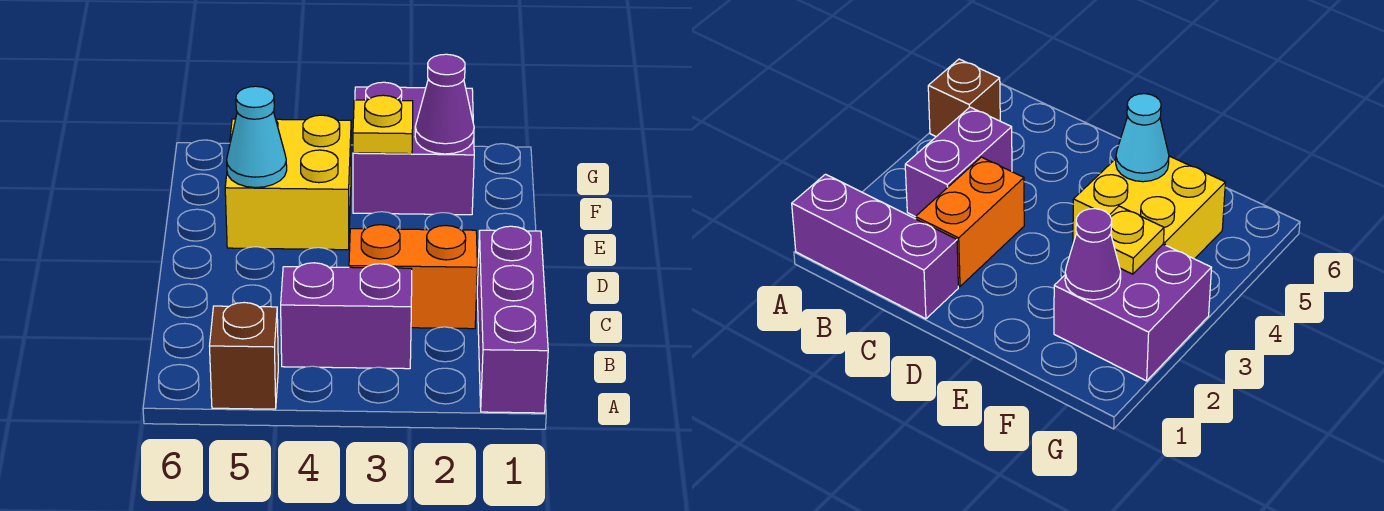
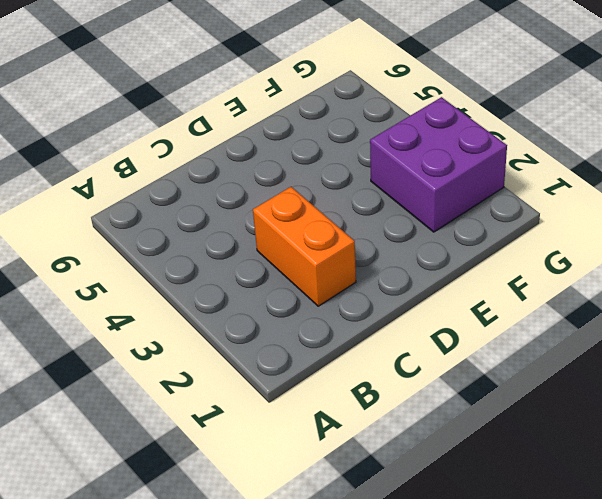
none -> purple brick A1:C1 level 1
none -> brown brick A5 level 1

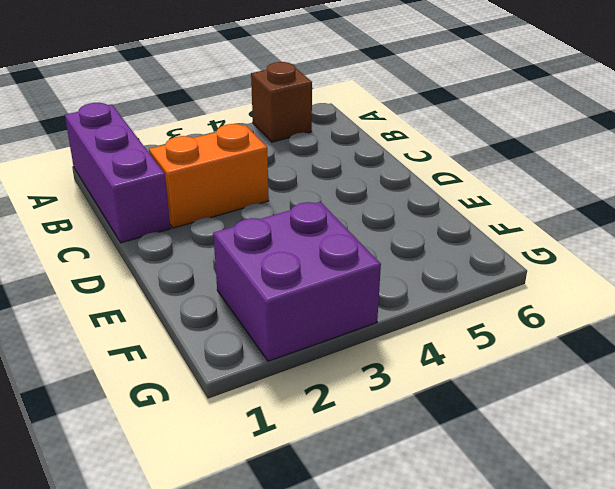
none -> purple brick B3:B4 level 1
none -> yellow brick E4:F5 level 1

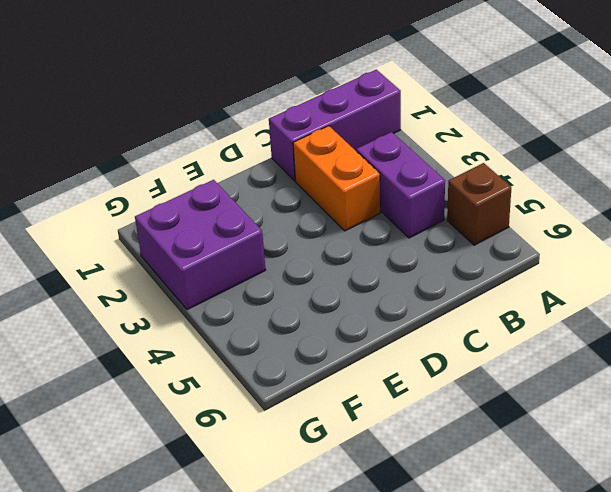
none -> yellow brick E4:F5 level 1
none -> cyan cone E5 level 2

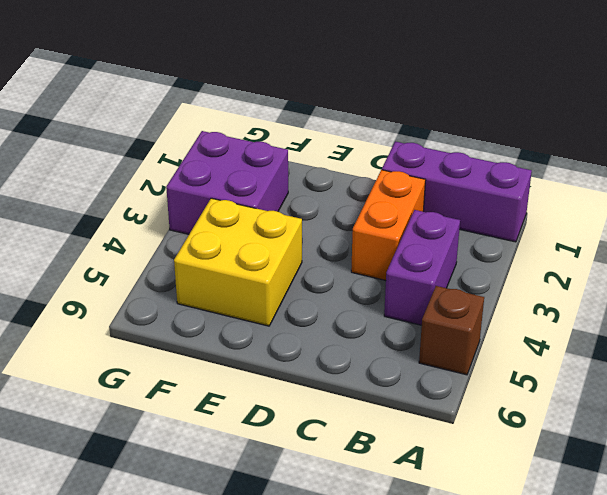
none -> cyan cone E5 level 2
none -> purple cone F2 level 2

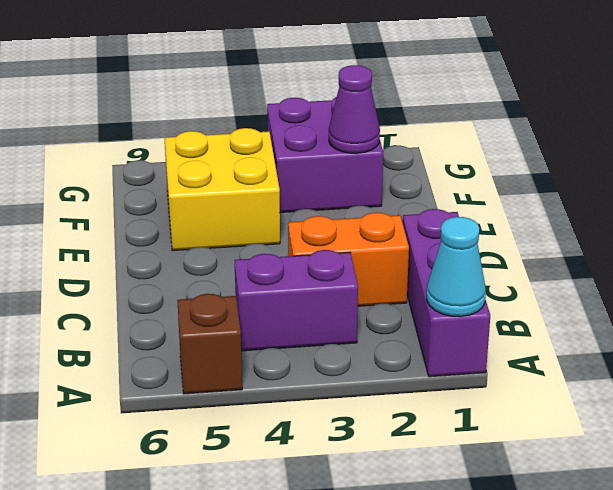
cyan cone A1 level 2 -> cyan cone E5 level 2
none -> yellow plate F3 level 2

